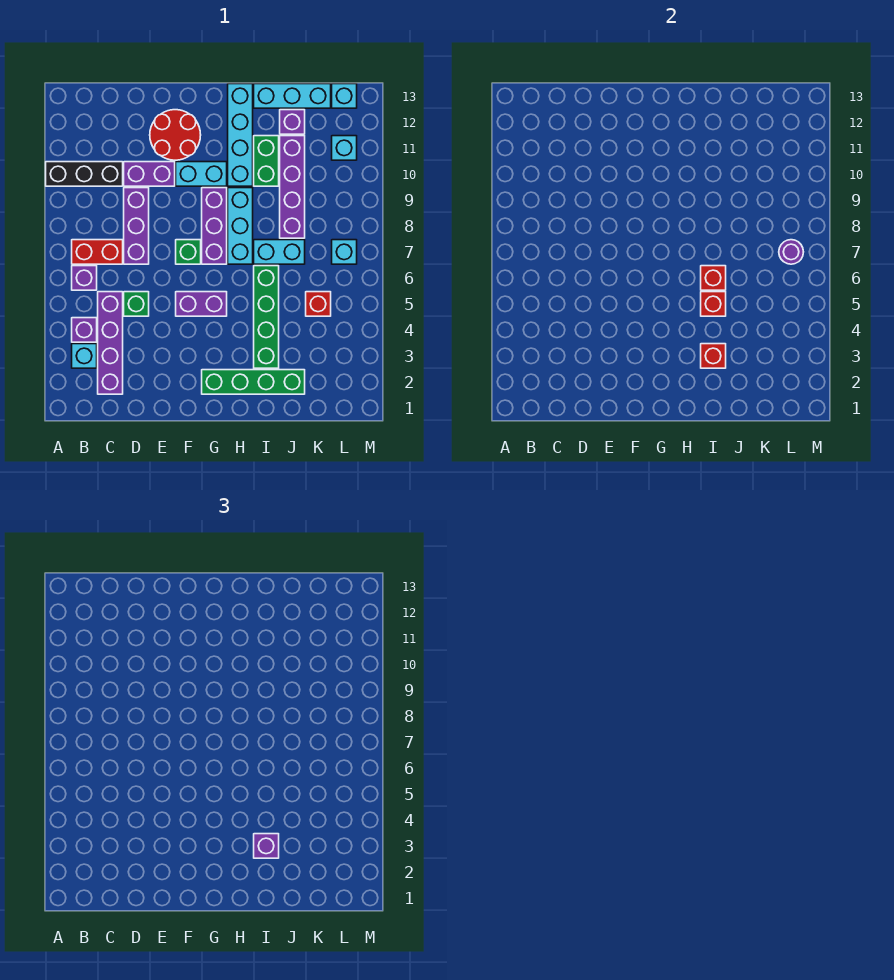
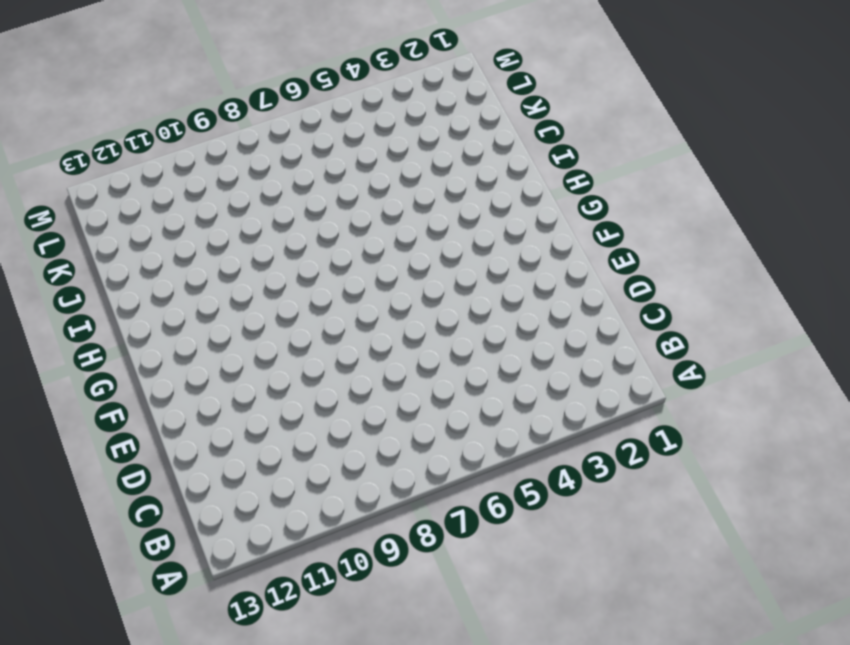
none -> black brick A10:C10 level 1
none -> cyan brick B3 level 1
none -> purple brick B4 level 1
none -> purple brick B6 level 1

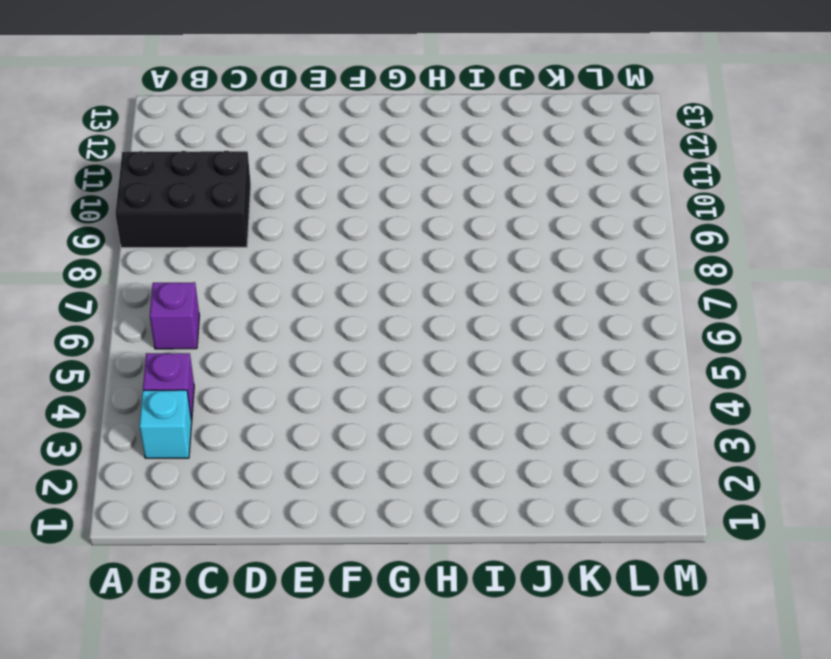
black brick A9:C10 level 1 -> black brick A10:C10 level 1
none -> red brick B7:C7 level 1
none -> purple brick C2:C5 level 1
none -> green brick D5 level 1
none -> purple brick D7:D9 level 1

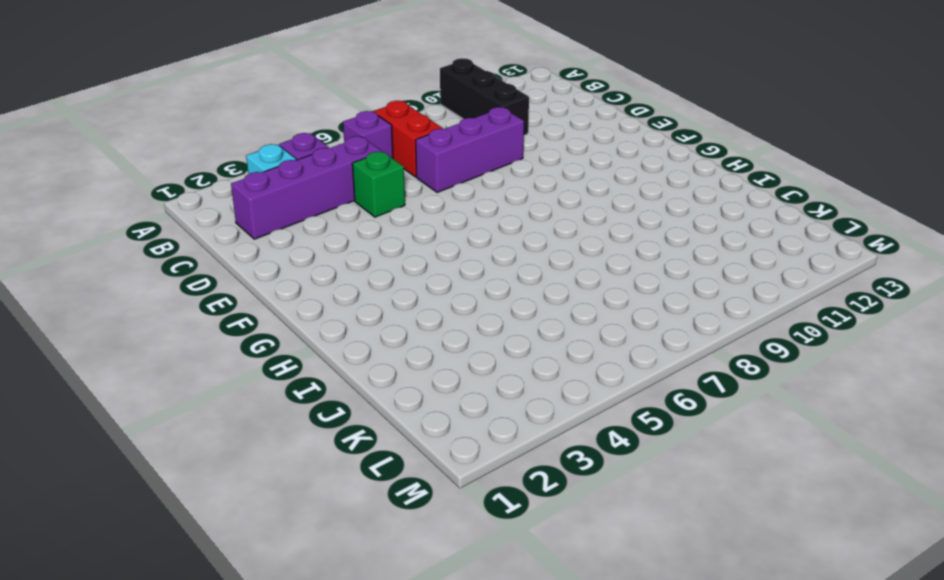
none -> purple brick D10:E10 level 1
none -> red round brick E11:F12 level 1
none -> purple brick F5:G5 level 1
none -> green brick F7 level 1

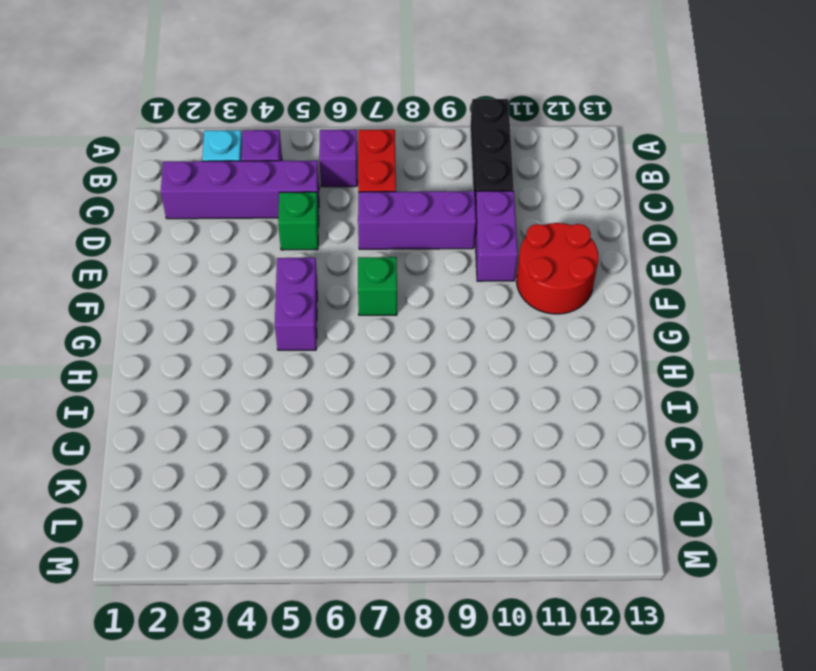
none -> cyan brick F10:G10 level 1
none -> green brick G2:J2 level 1
none -> purple brick G7:G9 level 1
none -> cyan brick H7:H9 level 1

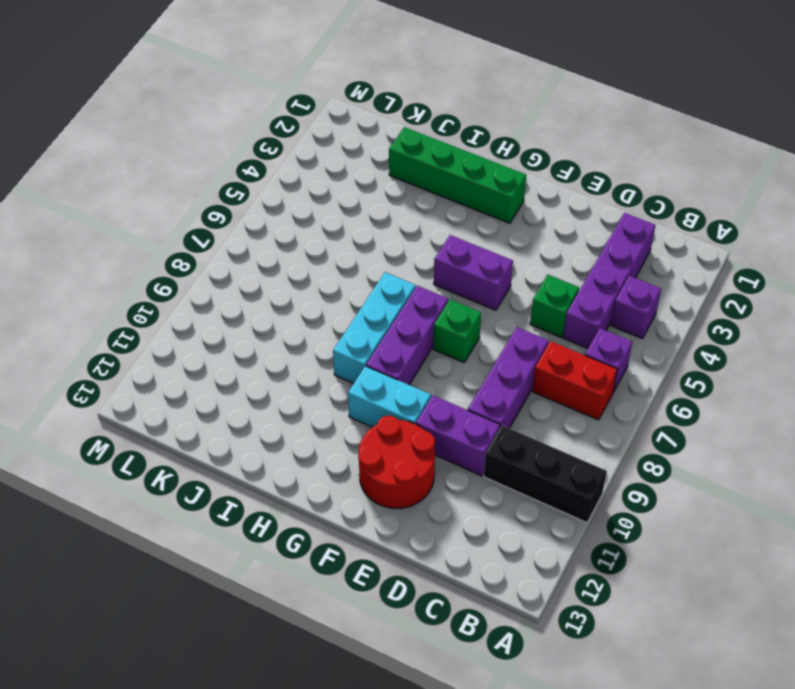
none -> cyan brick B3 level 1
none -> cyan brick H10:H13 level 1
none -> green brick I3:I6 level 1
none -> cyan brick I7:J7 level 1

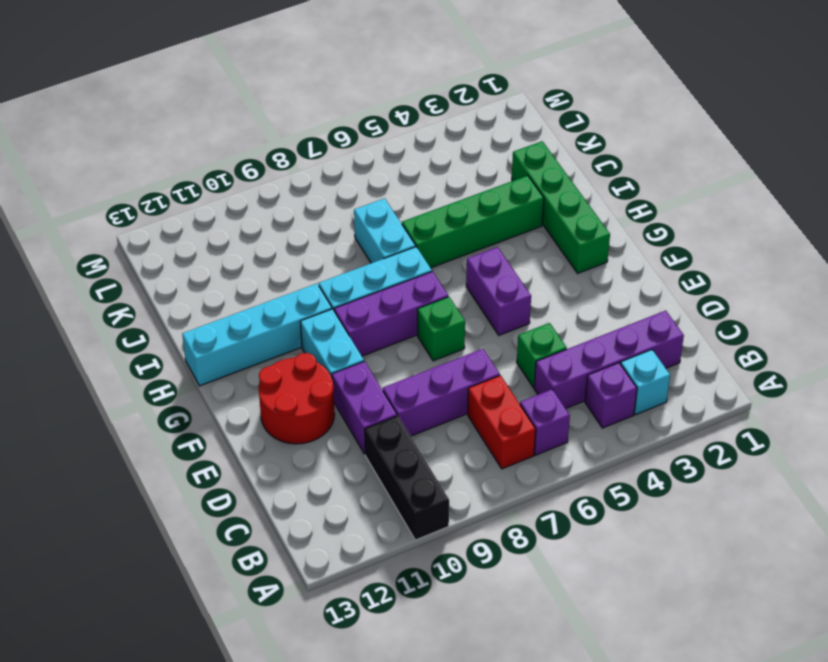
none -> green brick I10:I11 level 1
none -> cyan brick I13:K13 level 1
none -> purple brick J8:J11 level 1
none -> purple brick J12 level 1

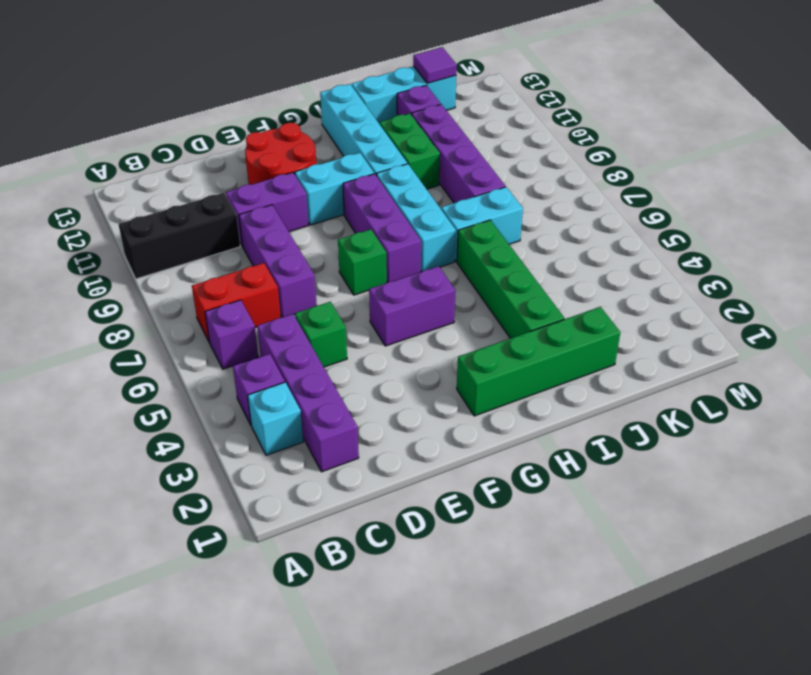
purple tile K13 level 2 -> none
none -> red brick K5 level 1
none -> cyan brick L7 level 1
none -> cyan brick L11 level 1
none -> cyan brick L13 level 1

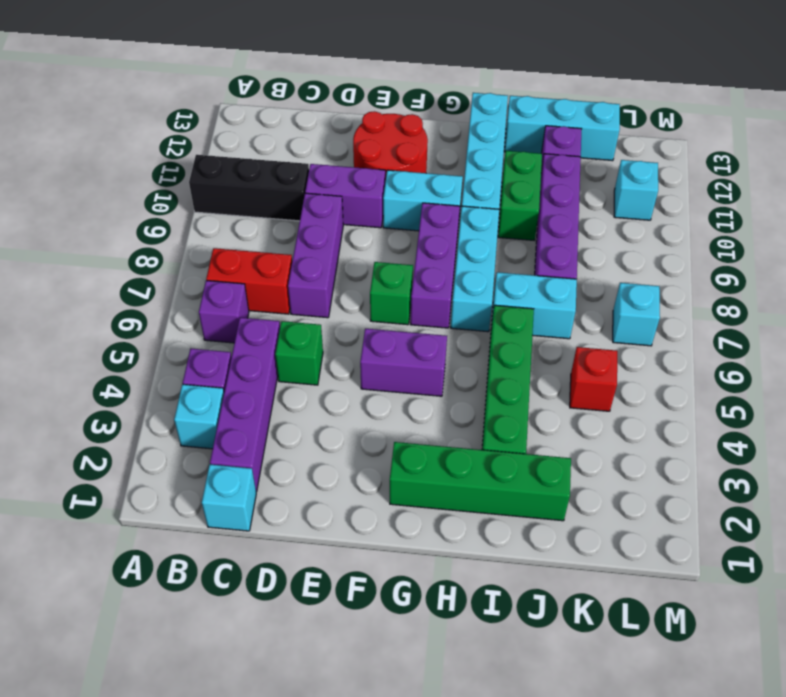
cyan brick C1 level 1 -> cyan brick L13 level 1
none -> red brick I3 level 2
none -> red brick I5 level 2
none -> red brick I6 level 2
none -> purple round brick L7 level 2

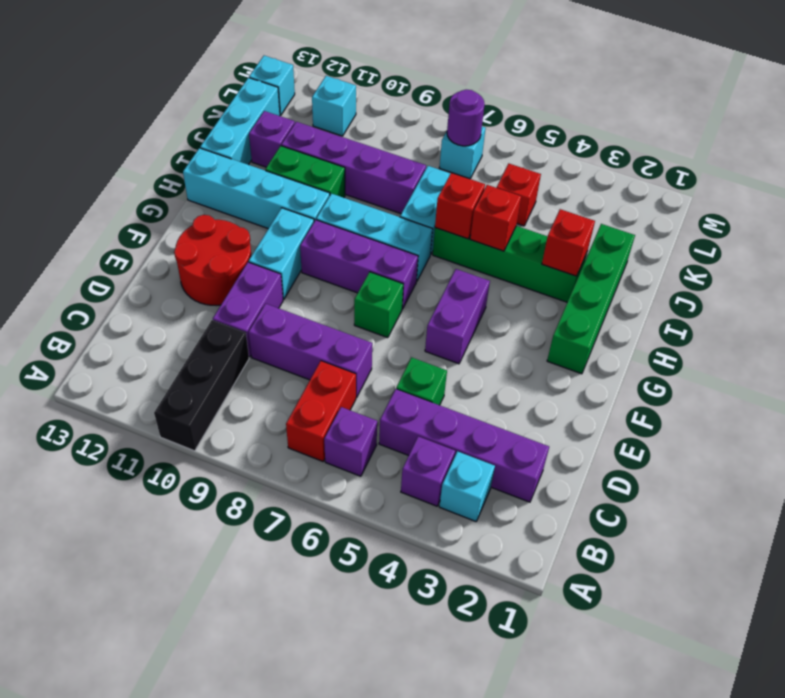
none -> purple brick I3 level 3

